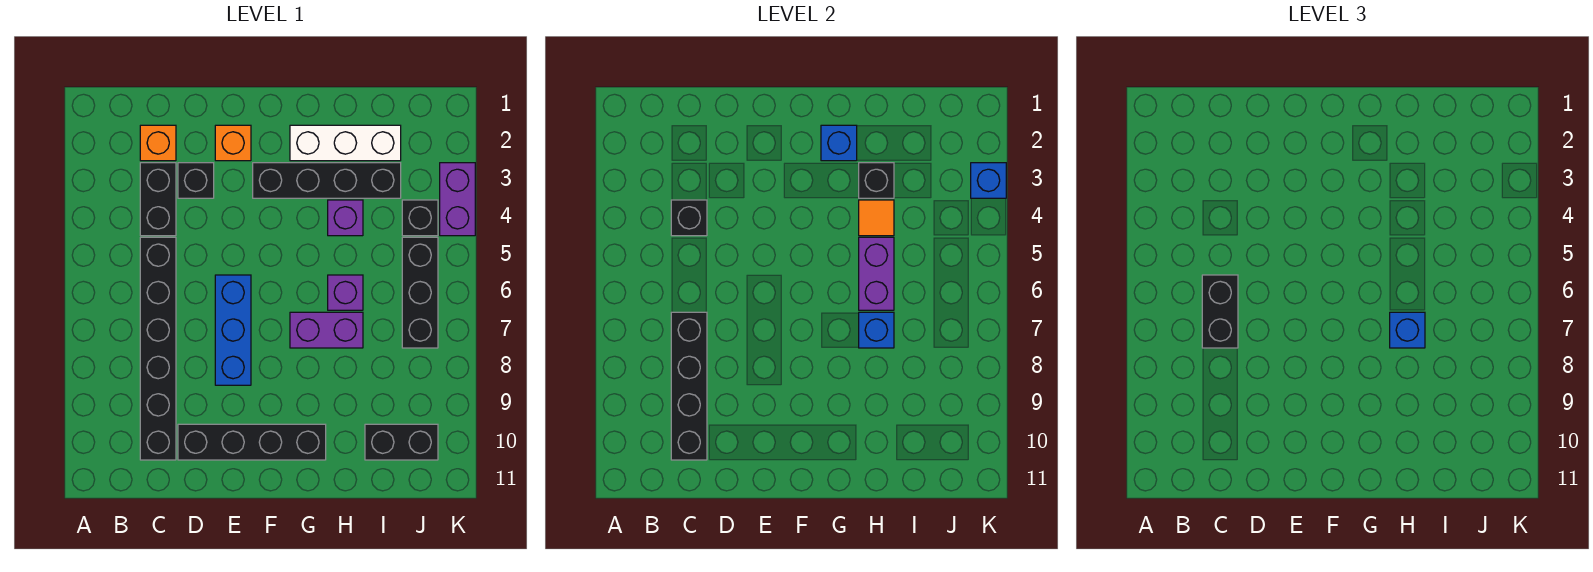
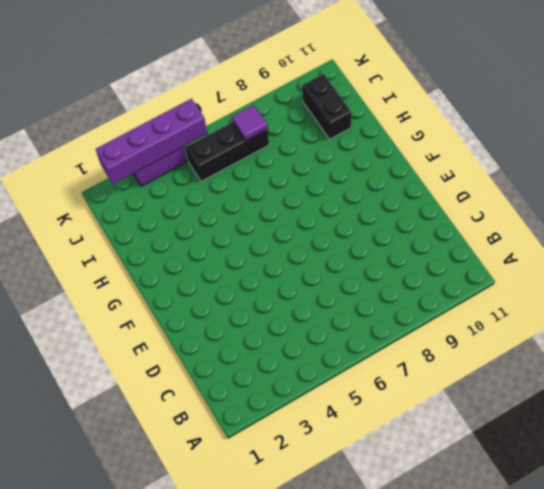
purple tile J7 level 2 -> none
purple brick K2:K5 level 2 -> blue brick K3 level 2
none -> orange brick C2 level 1
none -> black brick C3:C4 level 1
none -> black brick C5:C10 level 1

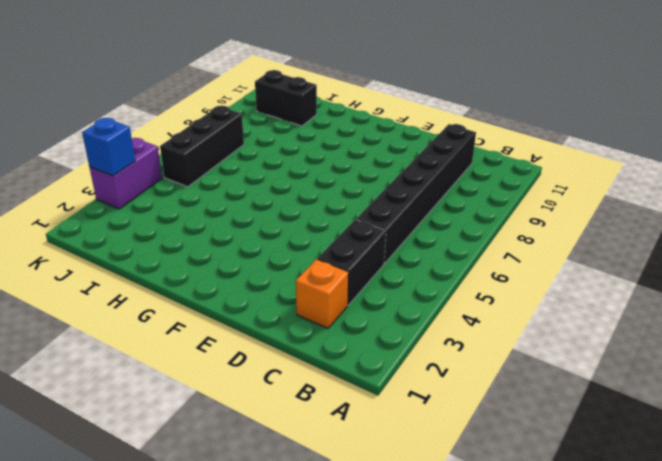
none -> black brick D3 level 1
none -> black brick D10:G10 level 1
none -> orange brick E2 level 1

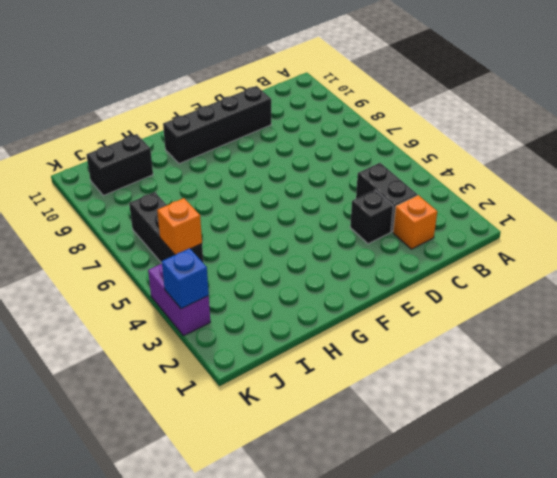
orange brick J5 level 2 -> orange brick E2 level 1
none -> black brick C5:C10 level 1
none -> blue brick E6:E8 level 1
none -> black brick F3:I3 level 1

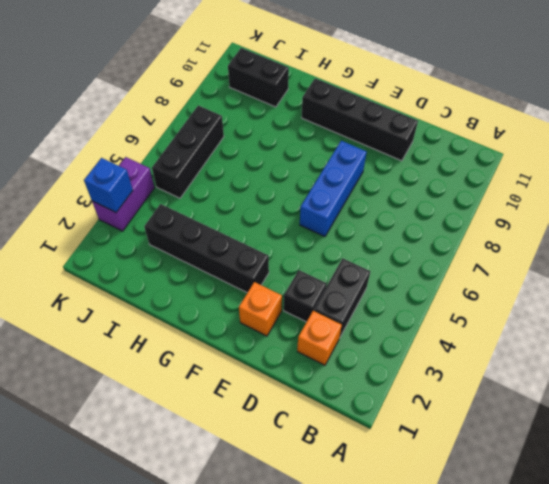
none -> black brick C5:C10 level 1
none -> white brick G2:I2 level 1
none -> purple brick G7:H7 level 1

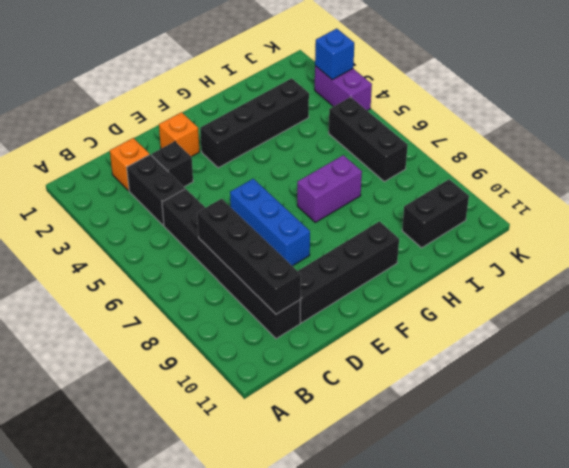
none -> white brick G2:I2 level 1
none -> purple brick H4 level 1
none -> purple brick H6 level 1

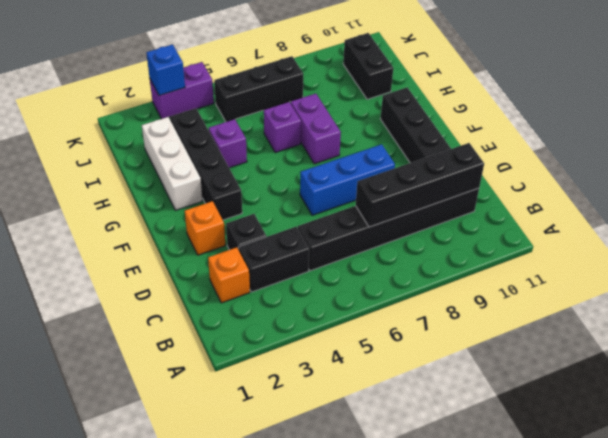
none -> black brick J4 level 1
none -> black brick C4 level 2
none -> blue brick G2 level 2

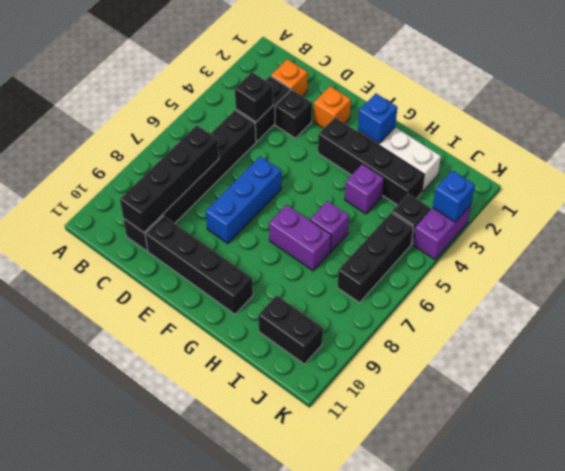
none -> black brick H3 level 2
none -> orange tile H4 level 2
none -> purple brick H5:H6 level 2

